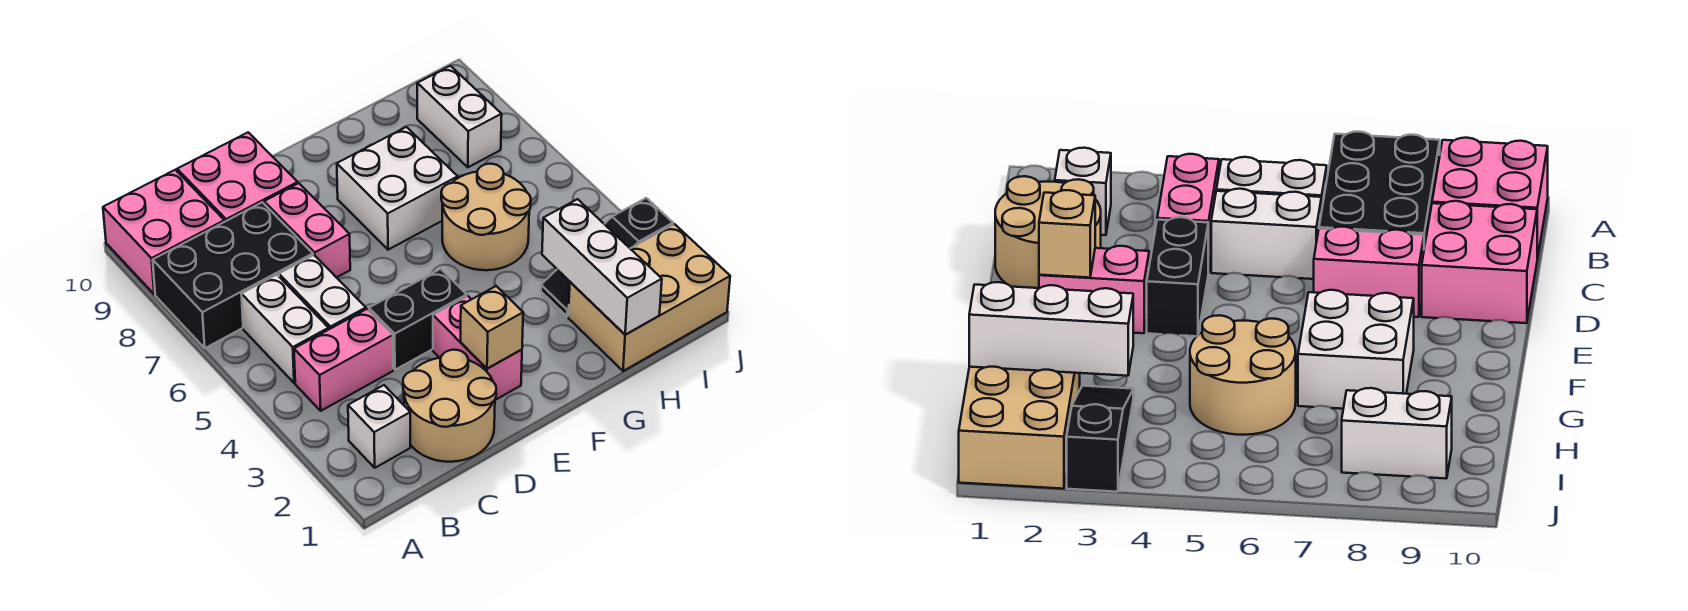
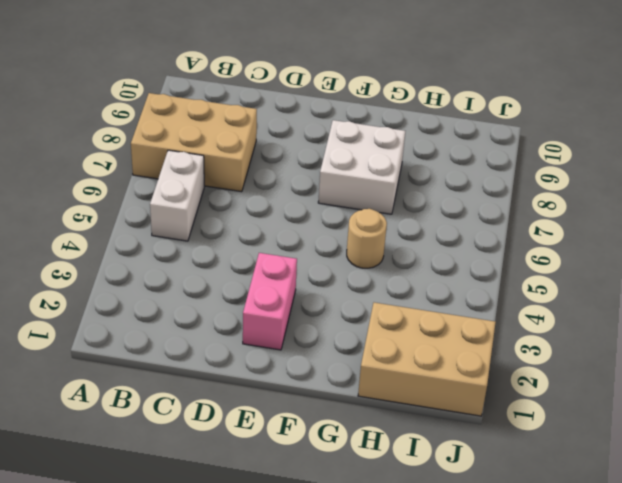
tan brick A7:C8 level 1 -> black brick A7:C8 level 1
tan round brick G5 level 1 -> tan round brick G5:H6 level 1
none -> pink brick A9:B10 level 1
none -> white brick B2 level 1
none -> pink brick B4:C4 level 1

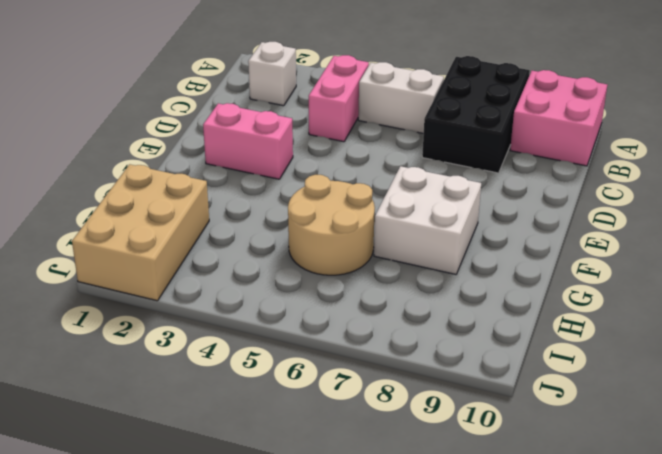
none -> tan round brick C1:D2 level 1
none -> white brick C5:C6 level 1
none -> pink brick C9:D10 level 1

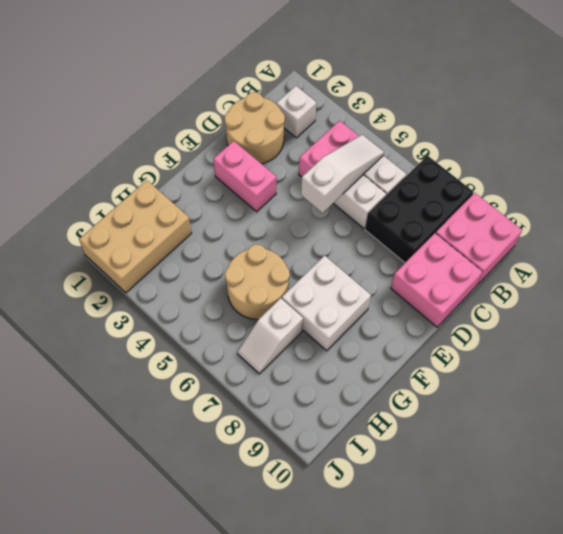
white slope B5:D5 level 2 top D -> none
white slope H7:I7 level 1 top H -> none
none -> black brick D4:E4 level 1
none -> pink brick D7:D8 level 1
none -> black slope H3:J3 level 1 top J

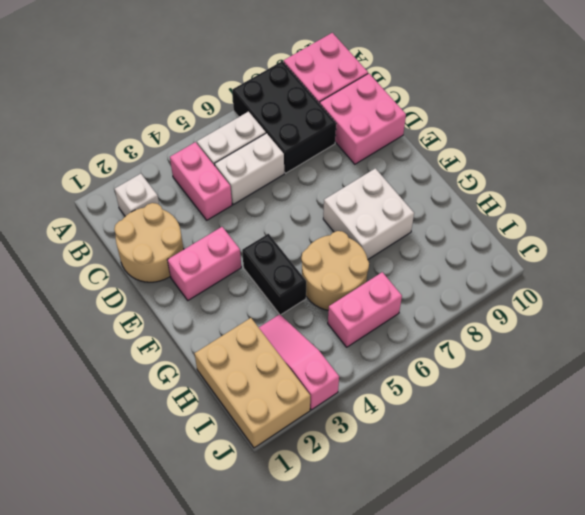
black brick F4:G4 level 1 -> black brick D4:E4 level 1
pink slope H3:J3 level 1 top J -> black slope H3:J3 level 1 top J
pink brick I5:I6 level 1 -> pink brick D7:D8 level 1
none -> white brick I8:I9 level 1
none -> tan brick E2 level 2
none -> white brick H1:H3 level 2

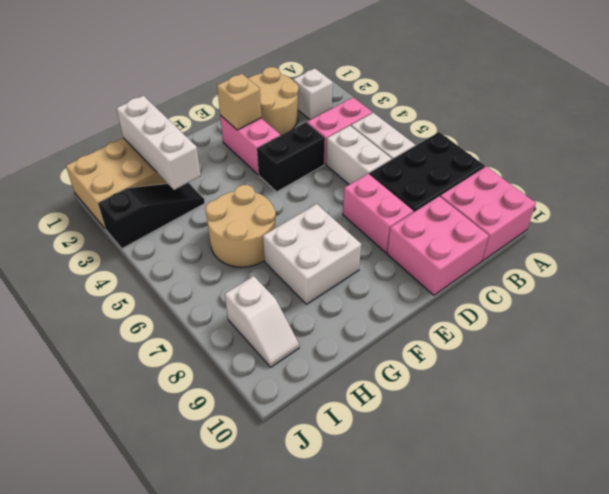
white slope I8:I9 level 1 top 8 -> white brick I8:I9 level 1

